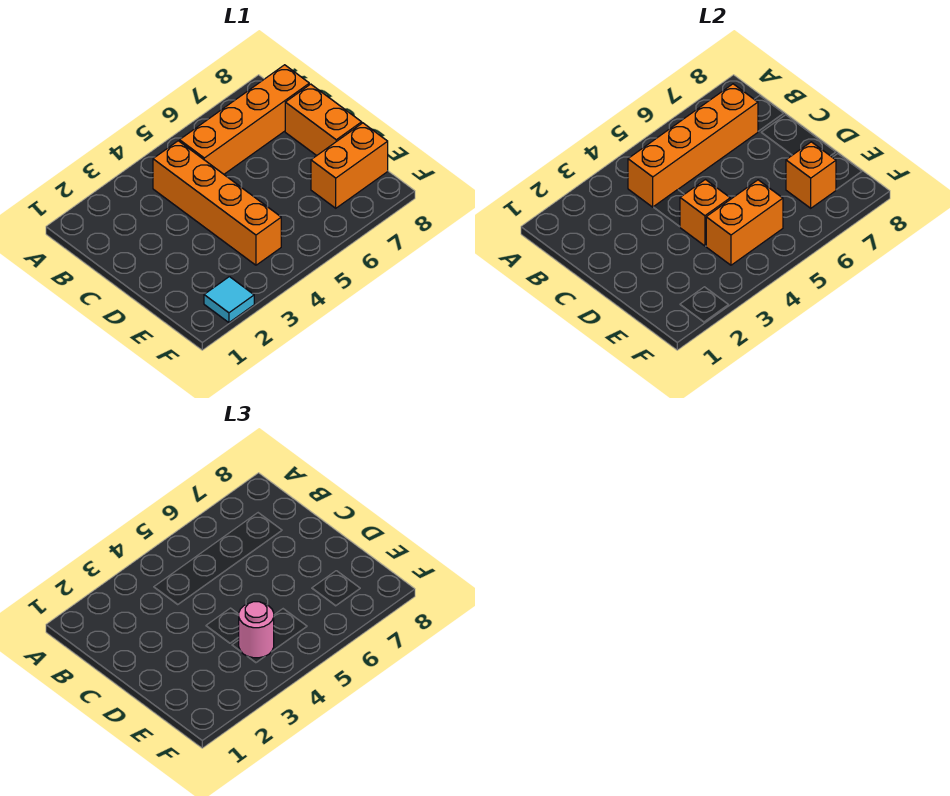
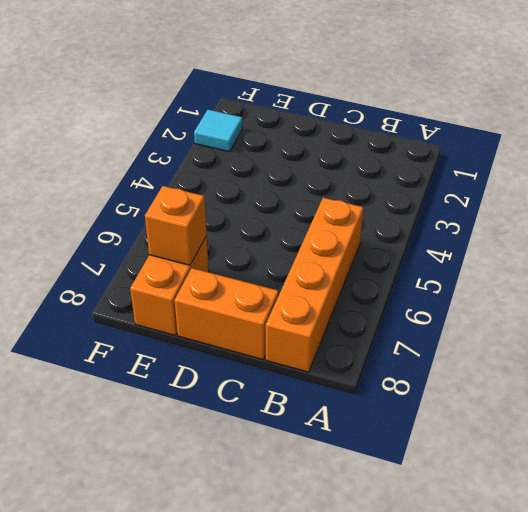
none -> orange brick B4:E4 level 1
none -> orange brick B4:B7 level 2

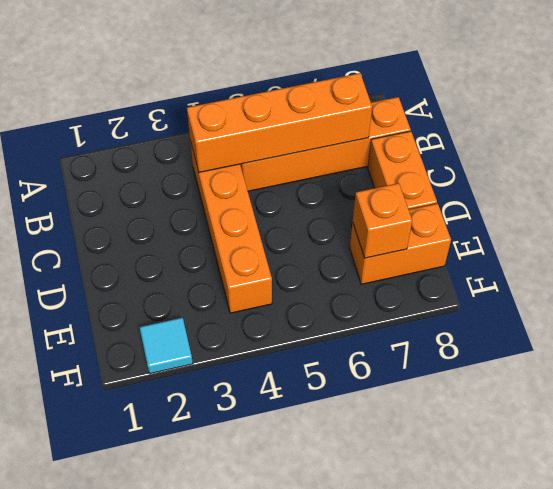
none -> orange brick D4 level 2
none -> orange brick E4:E5 level 2

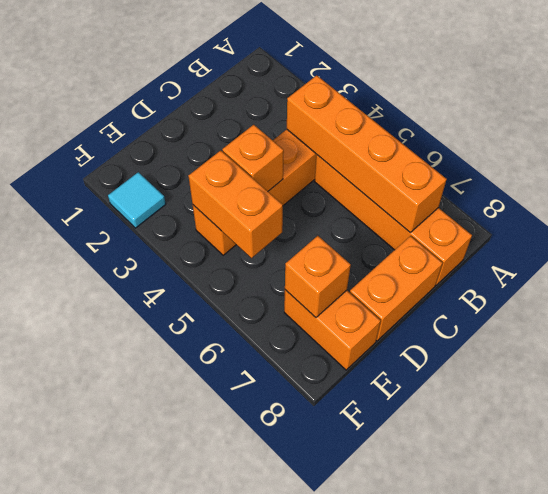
none -> pink round brick E4 level 3

